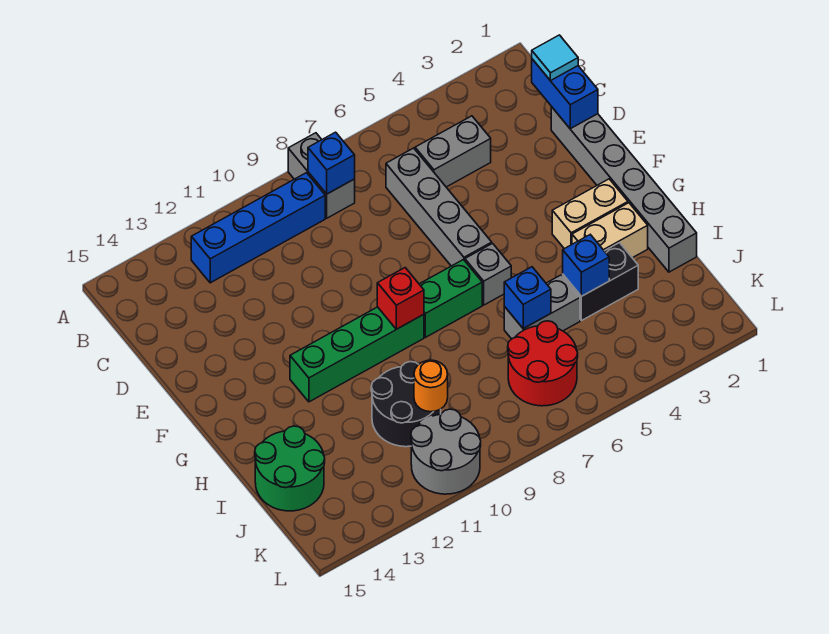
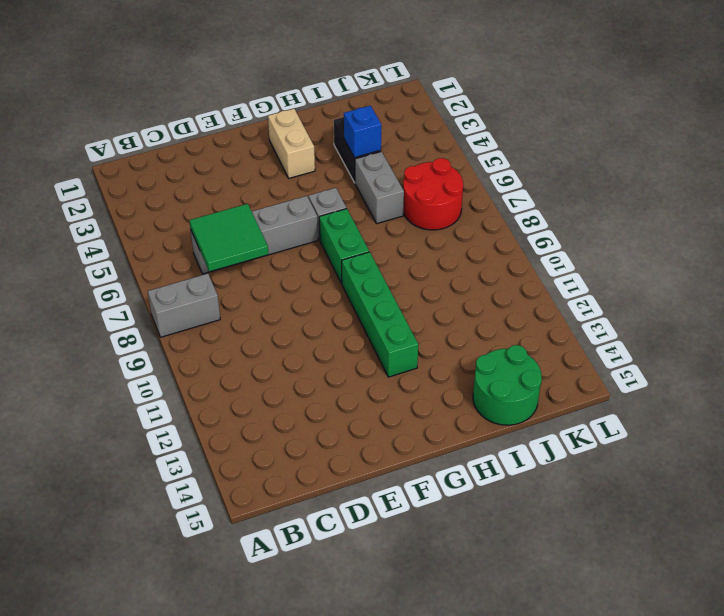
green tile C6:D7 level 2 -> none
none -> blue brick B9:B12 level 1
none -> grey brick C4:C5 level 1
none -> grey brick D1:I1 level 1

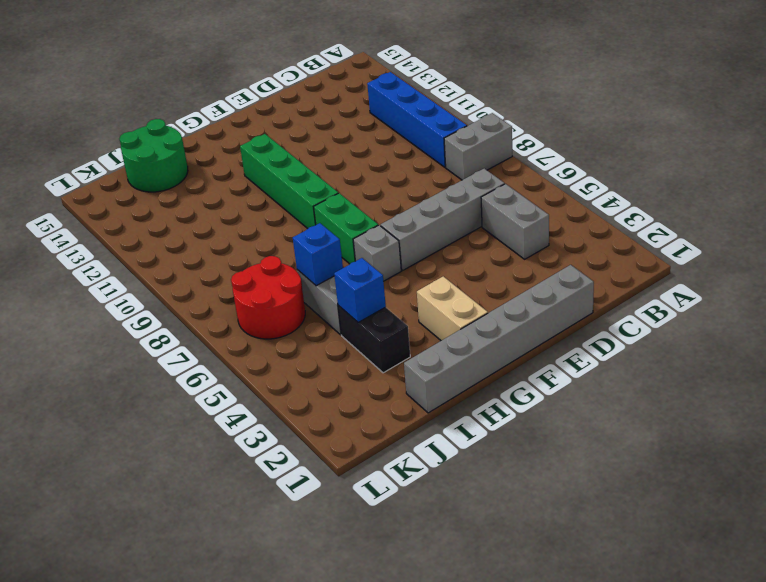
none -> tan brick H2:H3 level 1
none -> black round brick I10:J11 level 1
none -> grey round brick K10:L11 level 1

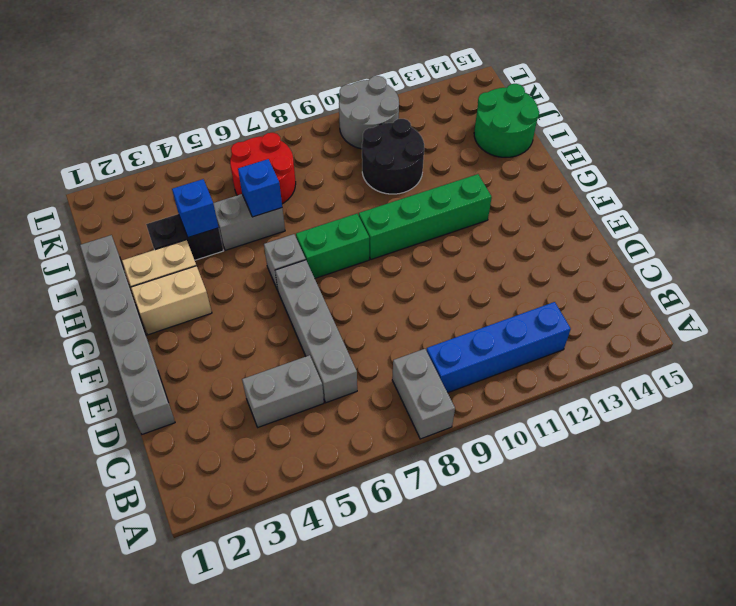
none -> blue brick B8 level 2
none -> blue brick C1:D1 level 2
none -> red brick G9 level 2

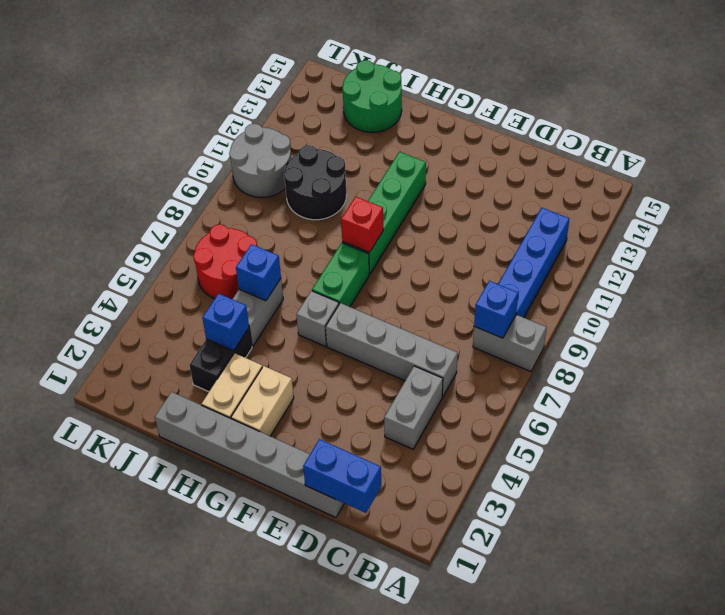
none -> orange round brick J10 level 2
none -> cyan tile C1 level 3

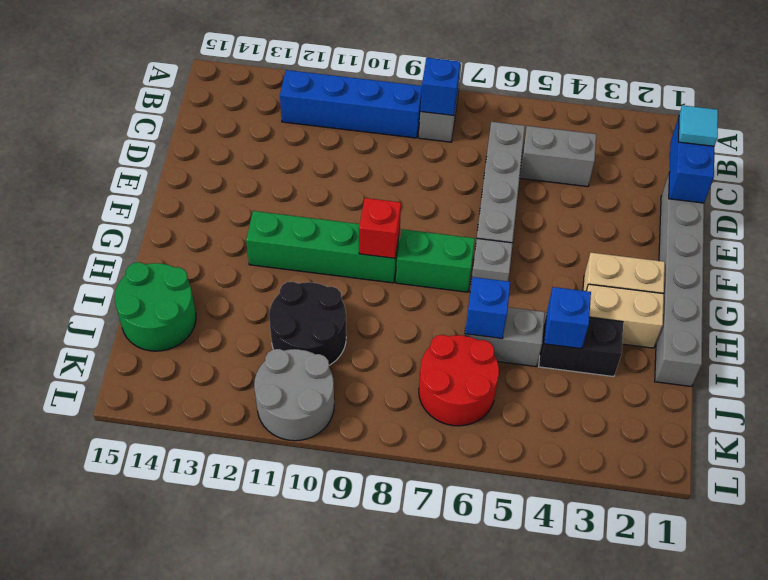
none -> orange round brick J10 level 2

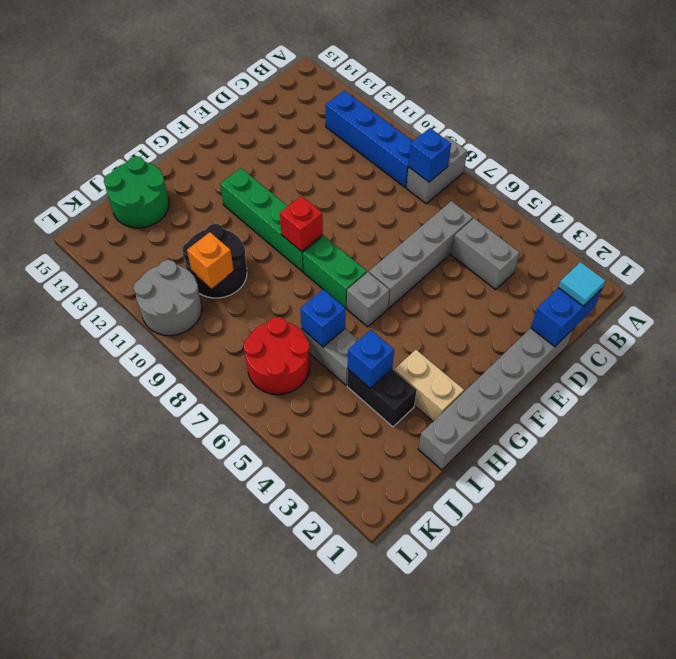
orange brick J10 level 2 -> orange round brick J10 level 2
none -> tan brick G2:G3 level 1

